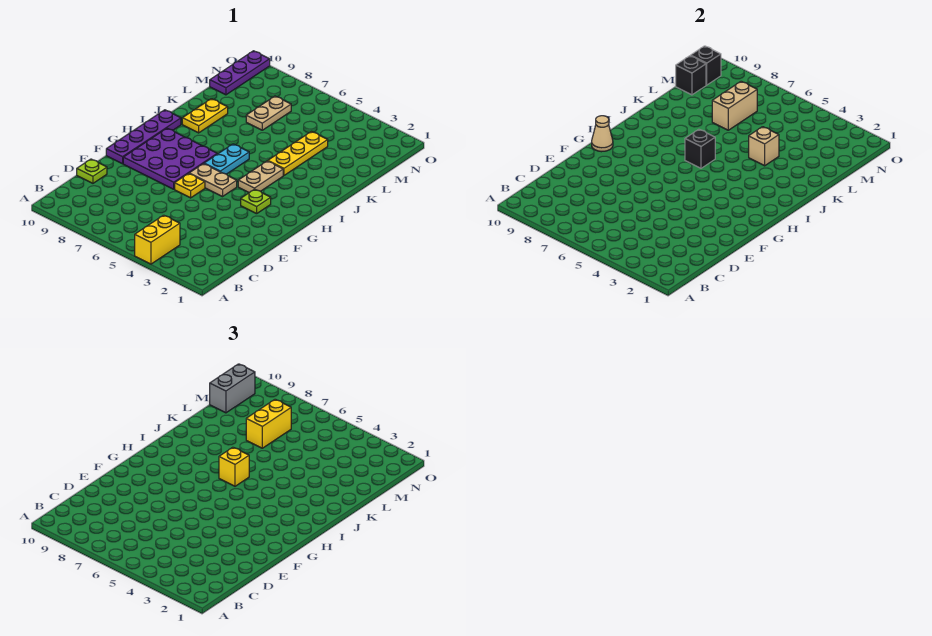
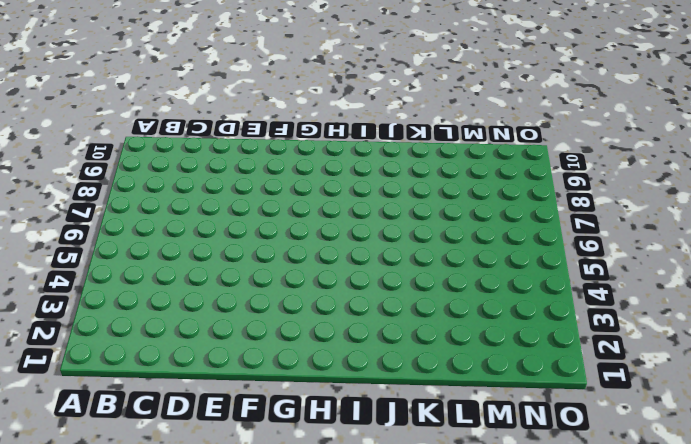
none -> yellow brick A4:B4 level 1
none -> lime plate D10 level 1
none -> yellow plate F6 level 1

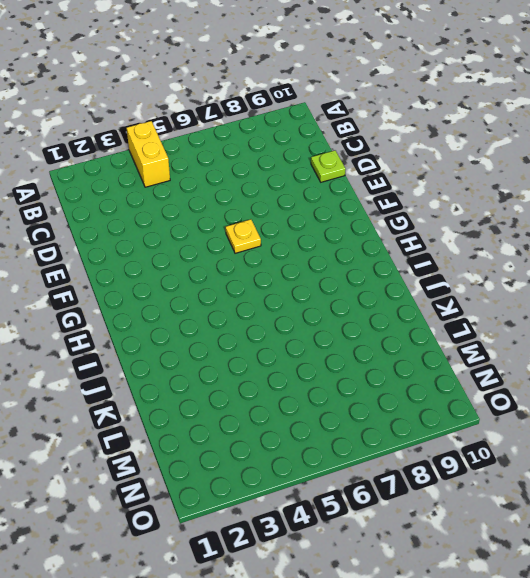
none -> purple plate F7:H9 level 1
none -> purple plate F10:I10 level 1
none -> lime plate G3 level 1

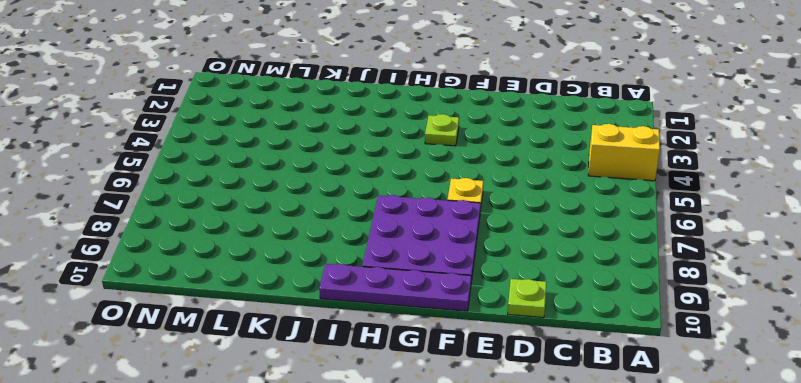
none -> tan plate G5:G6 level 1
none -> tan plate H4:I4 level 1
none -> cyan plate H6:I6 level 1

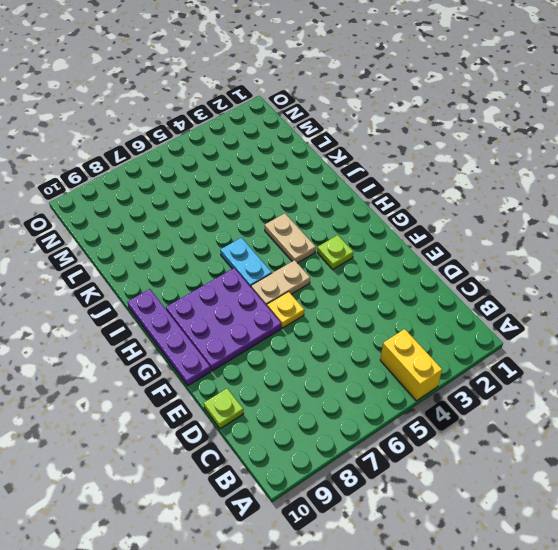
none -> yellow plate J4:L4 level 1
none -> yellow plate J9:K9 level 1
none -> tan plate L7:M7 level 1

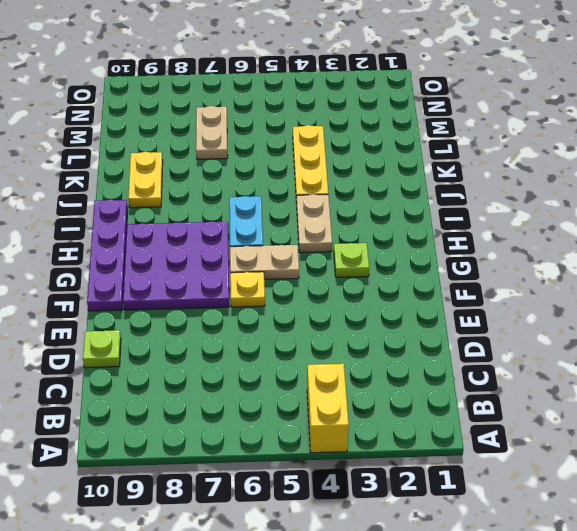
none -> purple plate M10:O10 level 1
none -> tan cone G10 level 2
none -> black brick I6 level 2

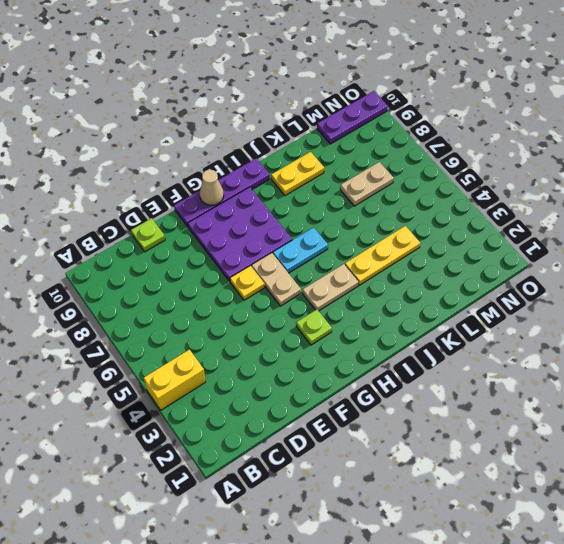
none -> black brick I6 level 2
none -> tan brick K4 level 2
none -> tan brick L7:M7 level 2

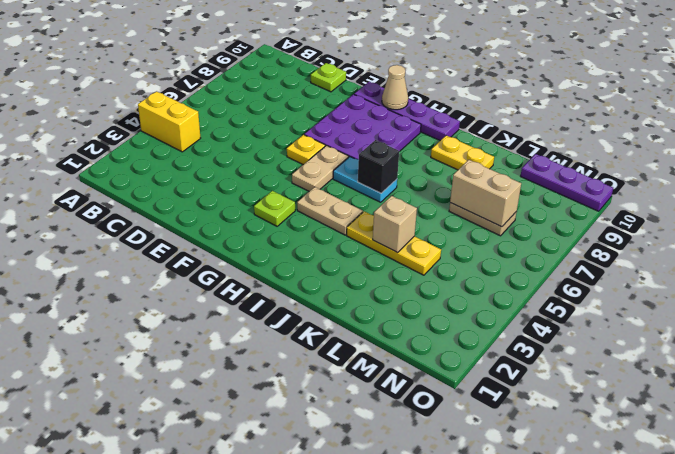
none -> black brick M10 level 2
none -> black brick N10 level 2
none -> yellow brick I6 level 3

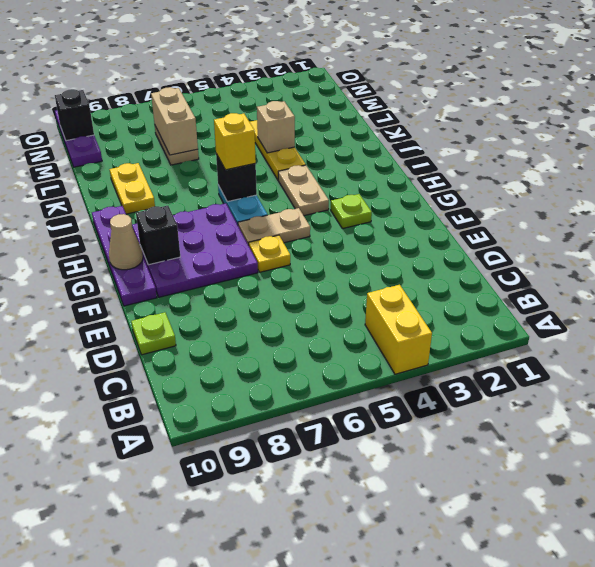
black brick G9 level 2 -> black brick M10 level 2
none -> yellow brick L7:M7 level 3
none -> grey brick M10:N10 level 3

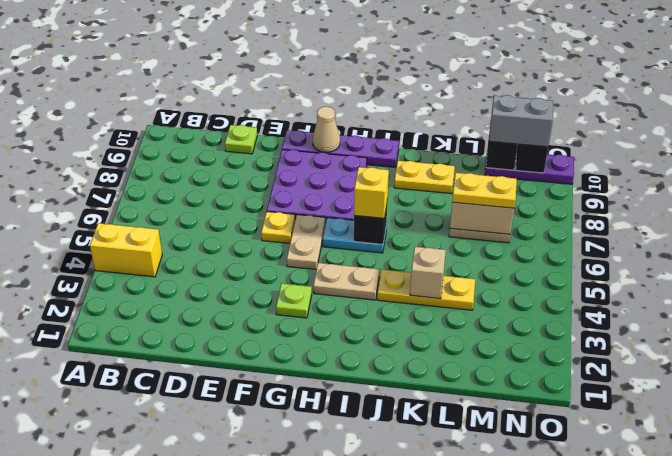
yellow plate L7:M7 level 3 -> yellow brick L7:M7 level 3

